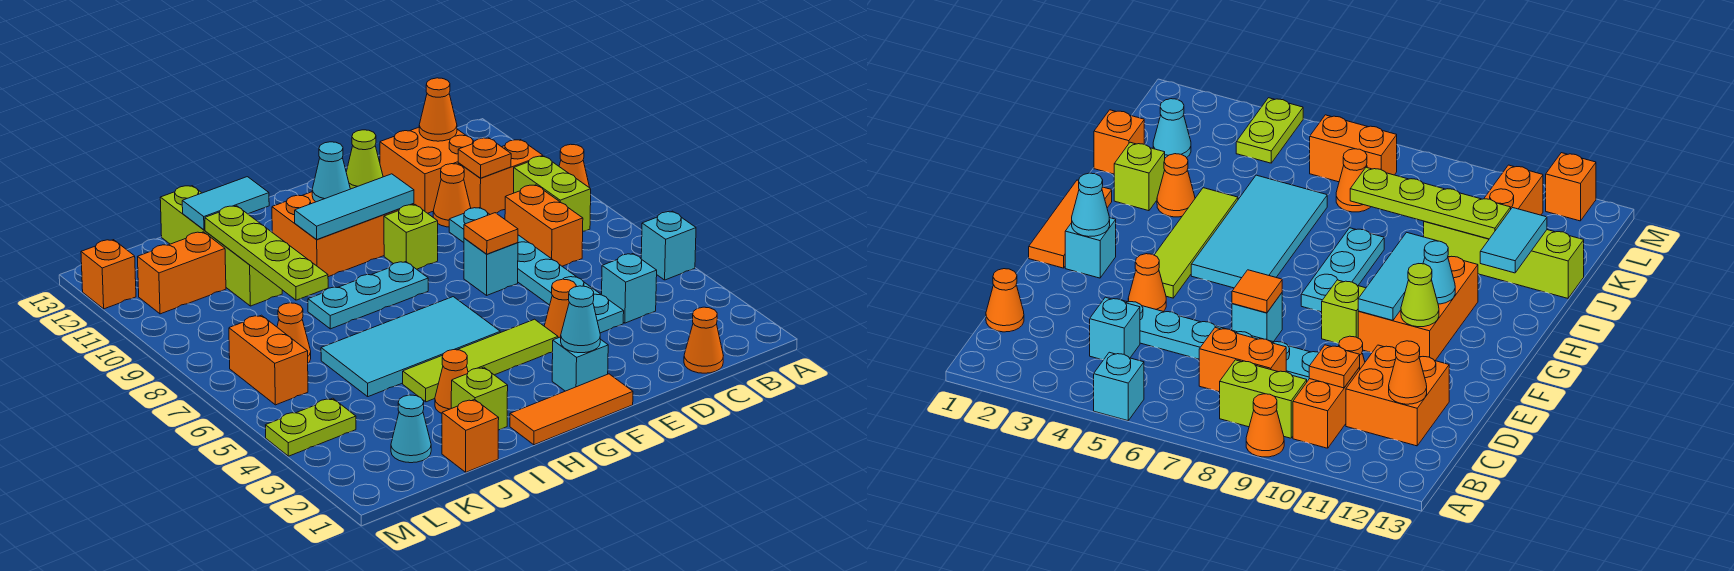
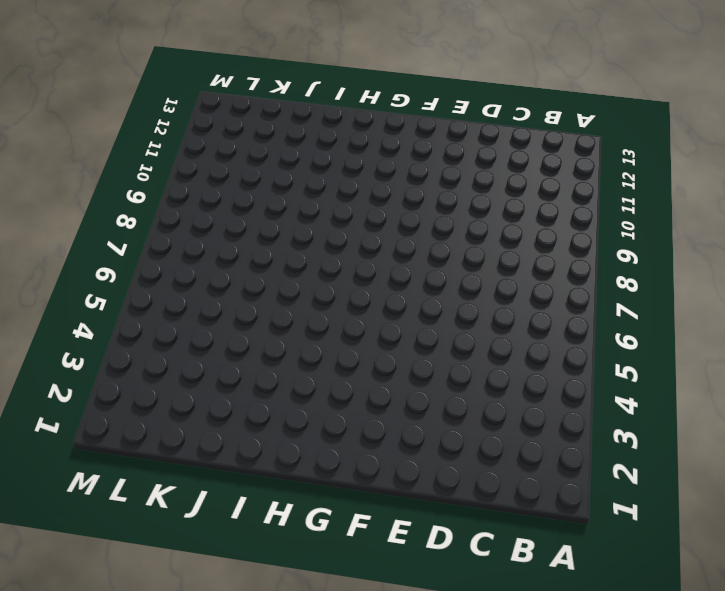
none -> cyan brick A5 level 1
none -> orange cone A9 level 1
none -> lime brick B8:B9 level 1
none -> orange brick B10:C10 level 1

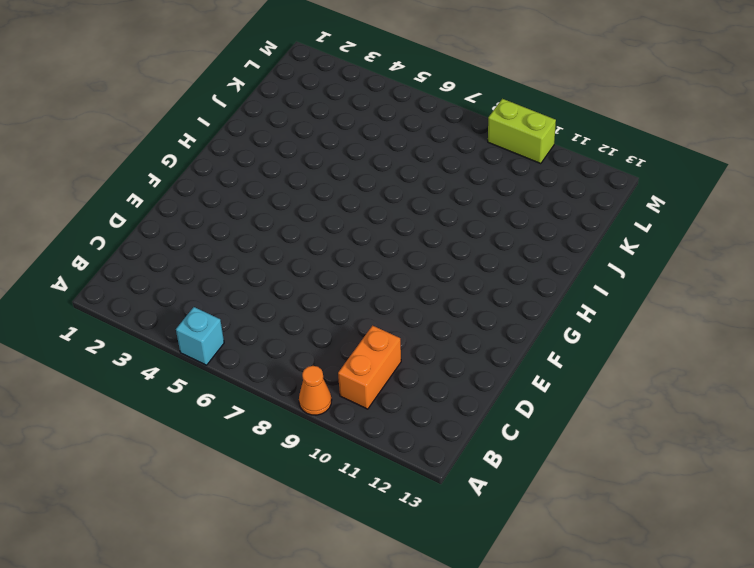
lime brick M9:M10 level 1 -> lime brick B8:B9 level 1
none -> orange cone C1 level 1
none -> cyan brick C4 level 1
none -> orange brick C7:C8 level 1
none -> orange brick C11:D12 level 1

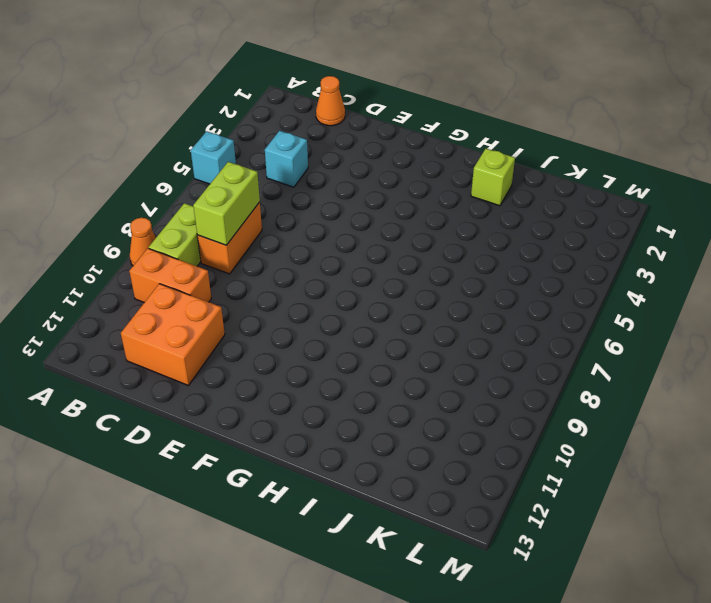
lime brick C7:C8 level 2 -> none
none -> cyan plate D4:D9 level 1
none -> orange cone D10 level 1
none -> orange cone E4 level 1
none -> cyan brick E7 level 1

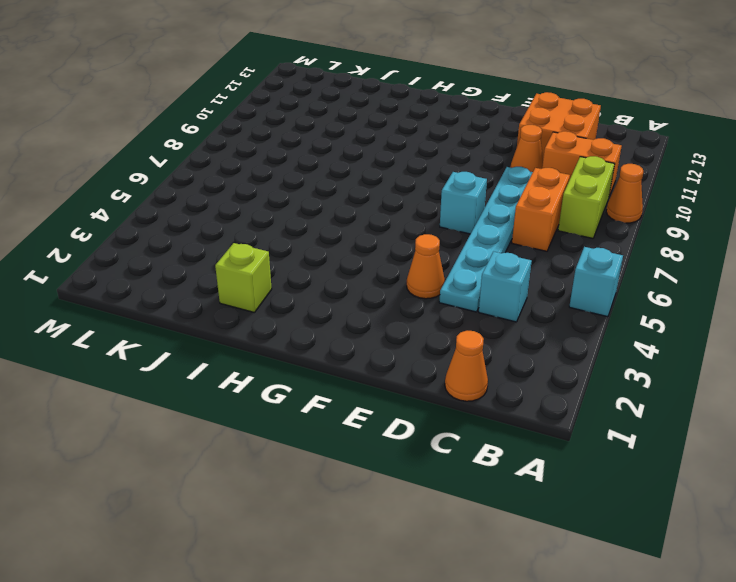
none -> orange tile F1:H1 level 1
none -> cyan brick F2 level 1
none -> lime tile F4:I4 level 1
none -> lime brick F9 level 1

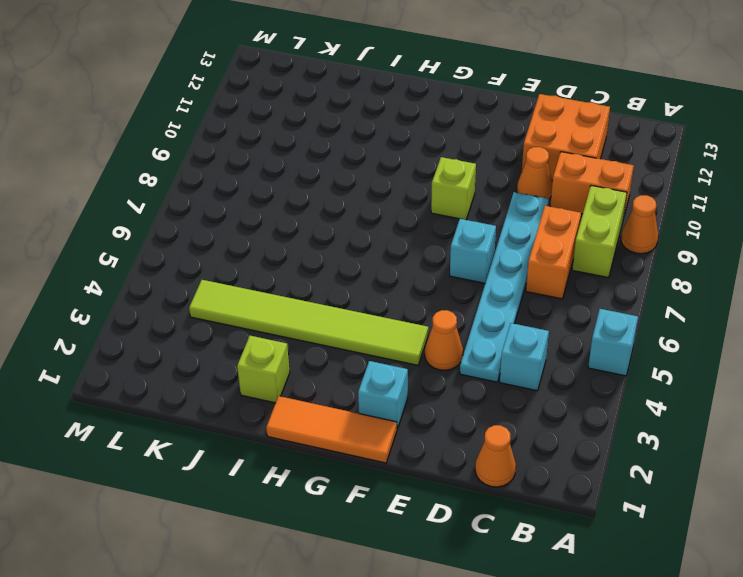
lime tile F4:K4 level 1 -> lime tile F4:I4 level 1
none -> orange brick F10:H11 level 1
none -> cyan tile G5:J6 level 1
none -> cyan plate G8:I8 level 1
none -> orange cone I3 level 1

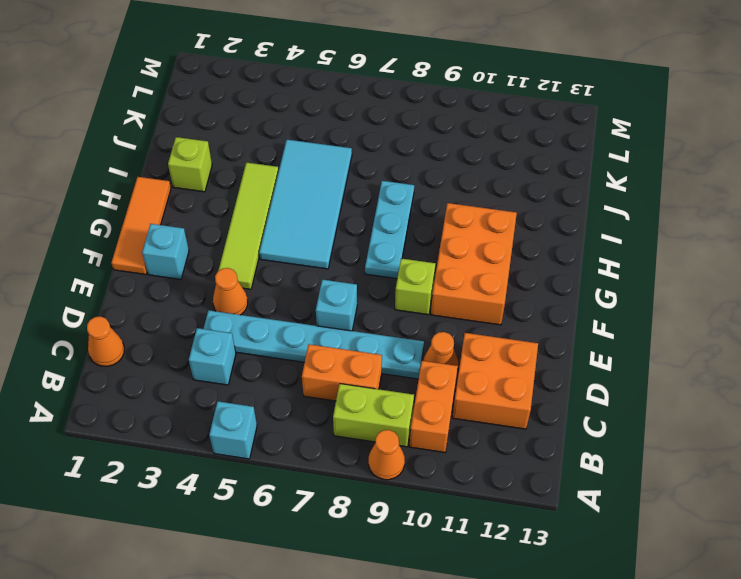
none -> orange cone I3 level 1
none -> orange brick J1 level 1
none -> lime brick J10:J13 level 1
none -> cyan cone K2 level 1

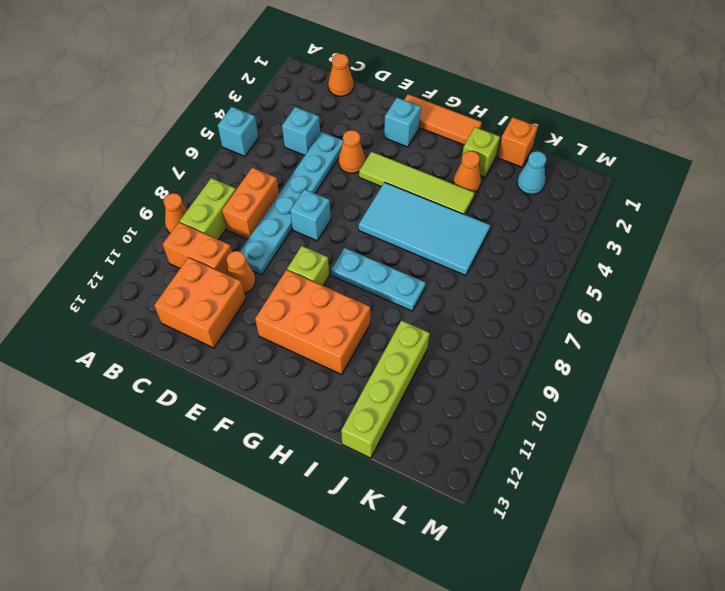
none -> orange cone K7 level 1
none -> orange brick K11:L11 level 1
none -> lime plate L4:M4 level 1
none -> orange brick L6:L7 level 1

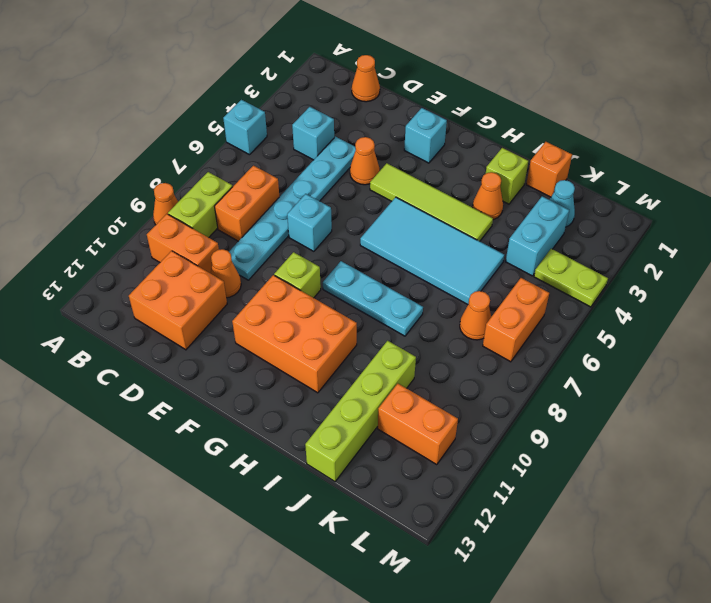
cyan brick K3:K4 level 1 -> none
none -> orange tile F1:H1 level 1
none -> orange brick M12 level 1
none -> orange plate C10 level 2
none -> orange cone C12 level 2

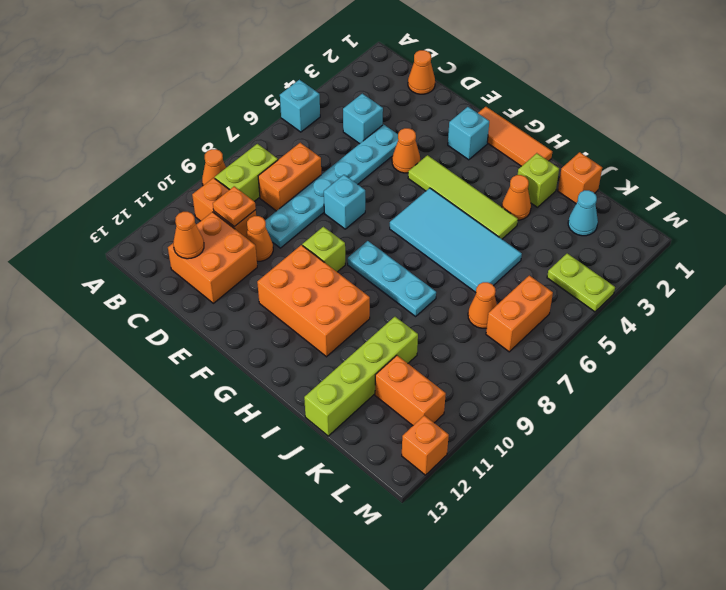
none -> orange tile E7 level 2
none -> cyan cone F2 level 2
none -> cyan tile F10:H10 level 2
none -> lime cone F11 level 2

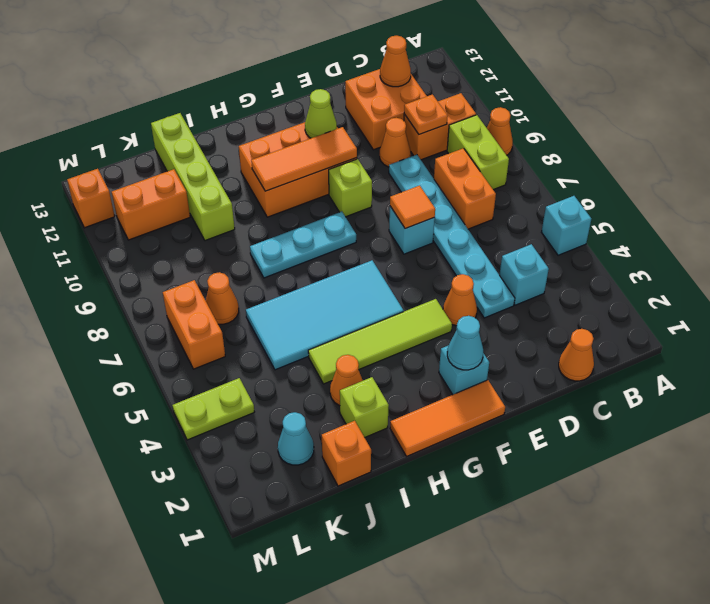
orange tile F10:H10 level 2 -> cyan tile F10:H10 level 2
none -> cyan cone G11 level 2
none -> cyan tile I12:J12 level 2
none -> lime plate J8:J11 level 2

